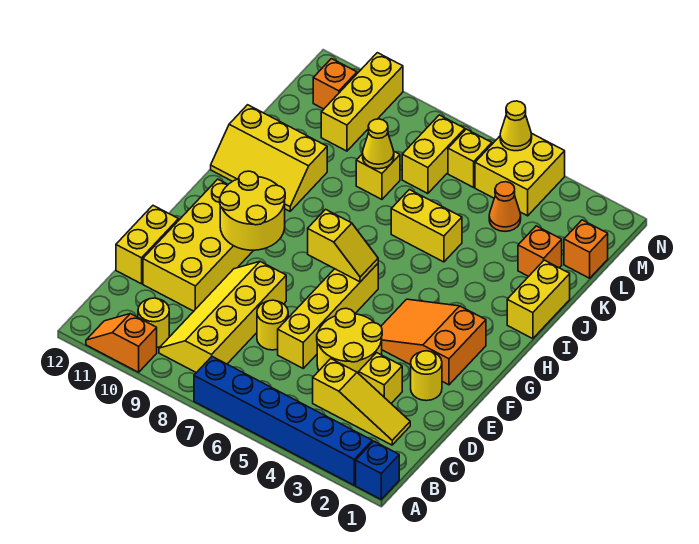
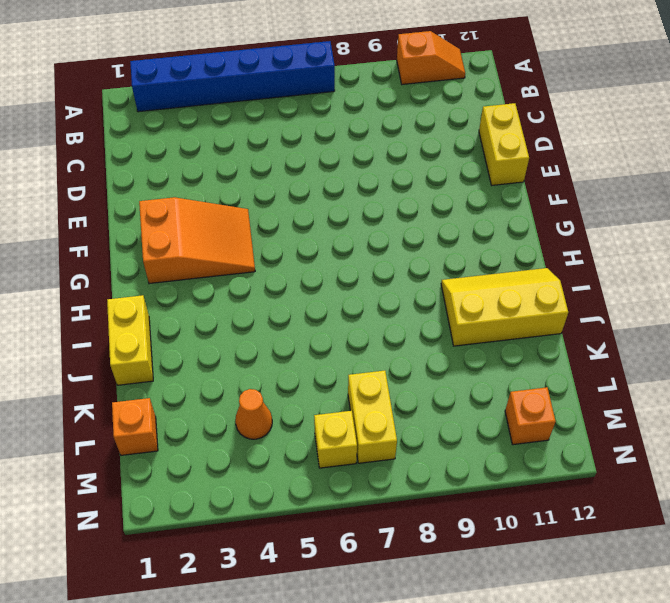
none -> blue brick A1 level 1
none -> yellow slope B8:E9 level 1 top 8
none -> yellow round brick B10 level 1
none -> yellow slope C2:C4 level 1 top 4

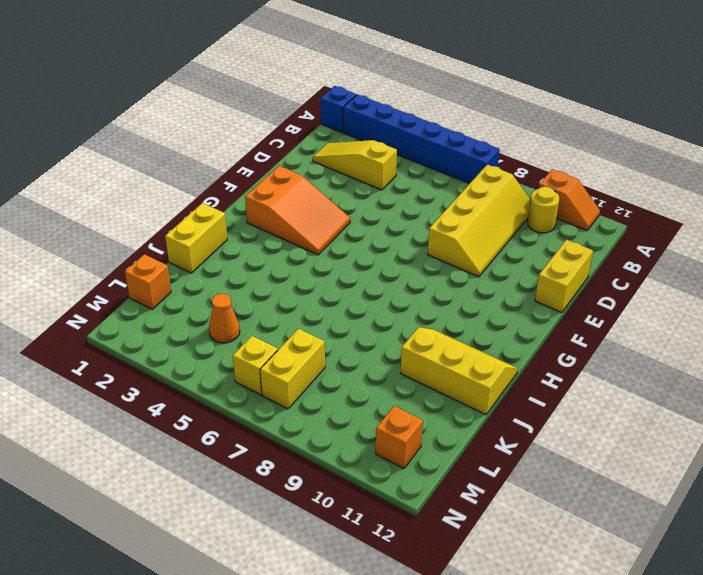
none -> yellow brick D3 level 1
none -> yellow round brick D4:E5 level 1
none -> yellow brick D6:G6 level 1
none -> yellow round brick D7 level 1

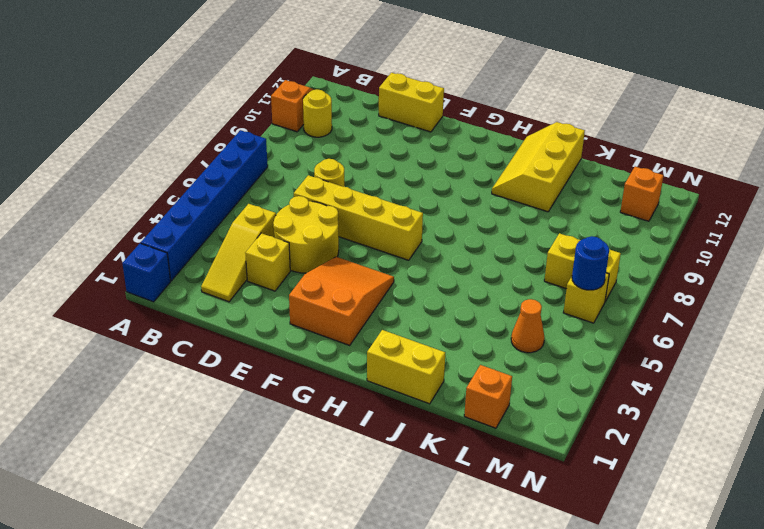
blue round brick M6 level 2 -> none
none -> yellow slope B8:E9 level 1 top 8
none -> yellow brick D10:G11 level 1
none -> yellow round brick E2 level 1
none -> yellow brick J5:J6 level 1

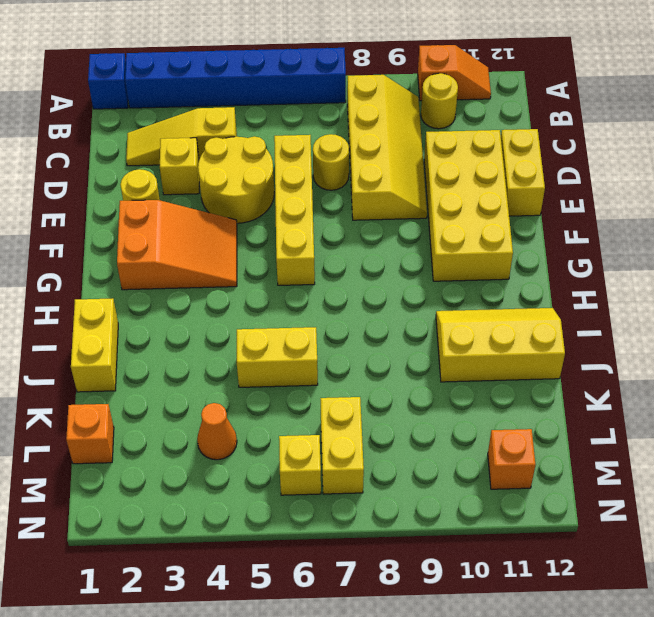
none -> orange brick K2 level 1
none -> yellow brick K8 level 1
none -> yellow brick L10:N10 level 1
none -> yellow brick M4:N5 level 1

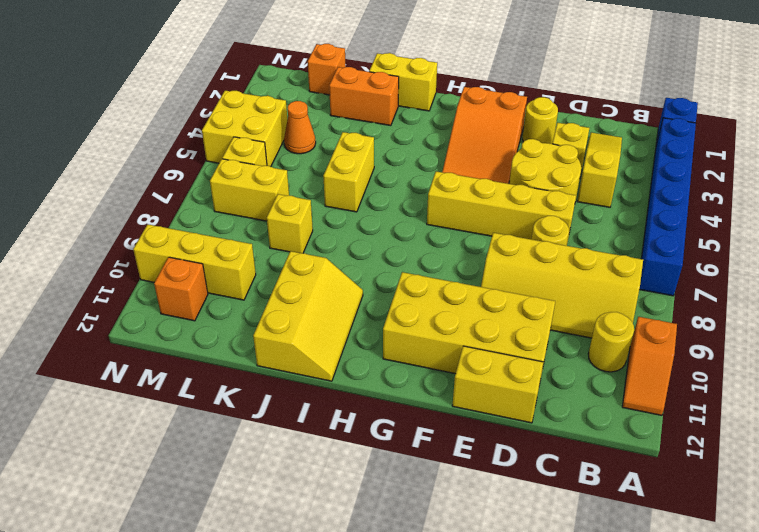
orange brick J2:K2 level 1 -> orange brick K2 level 1
none -> yellow round brick F9:G10 level 2
none -> yellow slope G6:G7 level 2 top 7
none -> yellow cone K8 level 2
none -> yellow cone N5 level 2

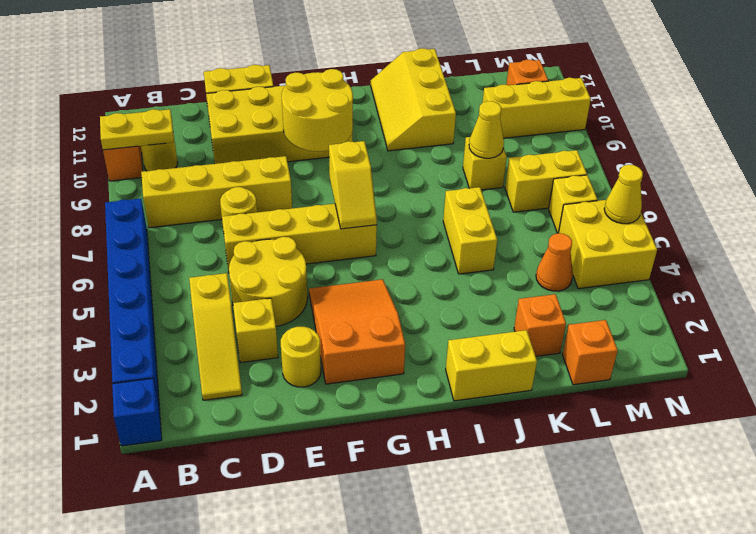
yellow plate A10:B10 level 2 -> none

